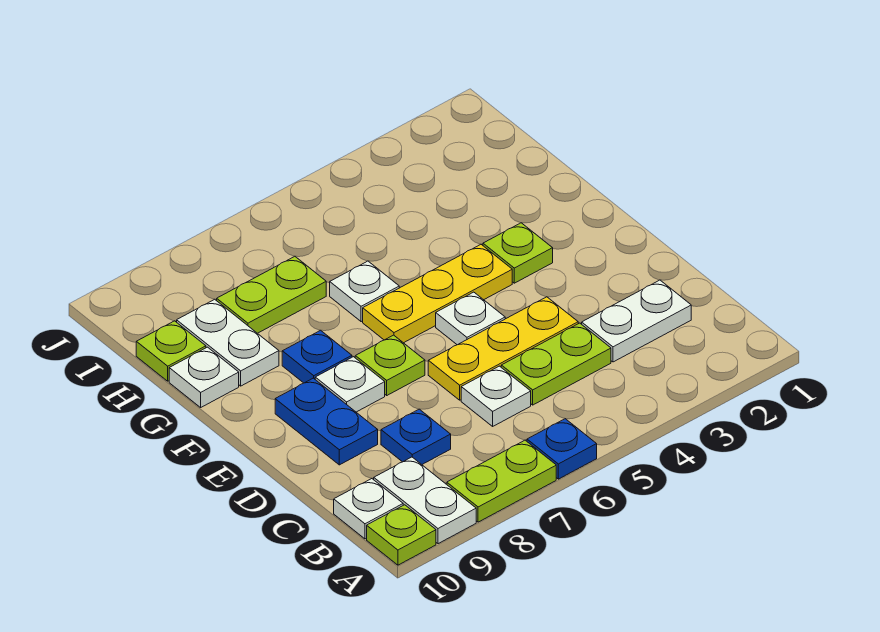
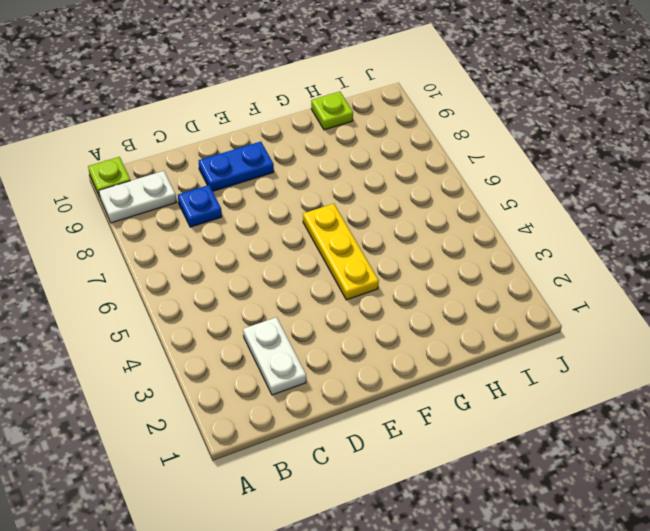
none -> blue plate A6 level 1
none -> lime plate A7:A8 level 1
none -> white plate B10 level 1

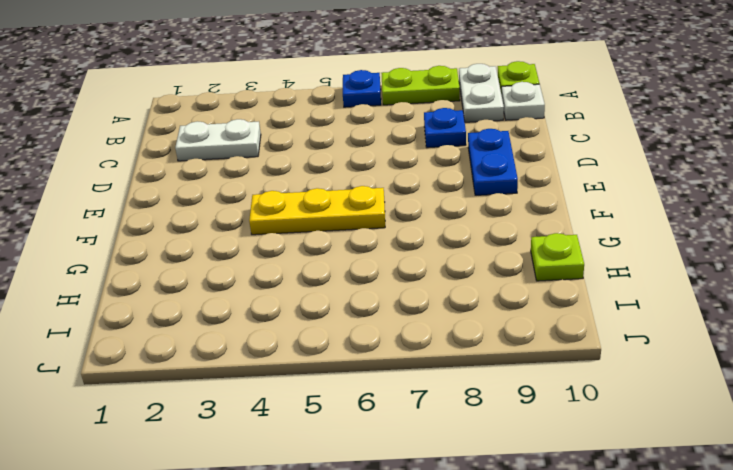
none -> lime plate C4:C5 level 1
none -> white plate C6 level 1
none -> yellow plate D4:D6 level 1

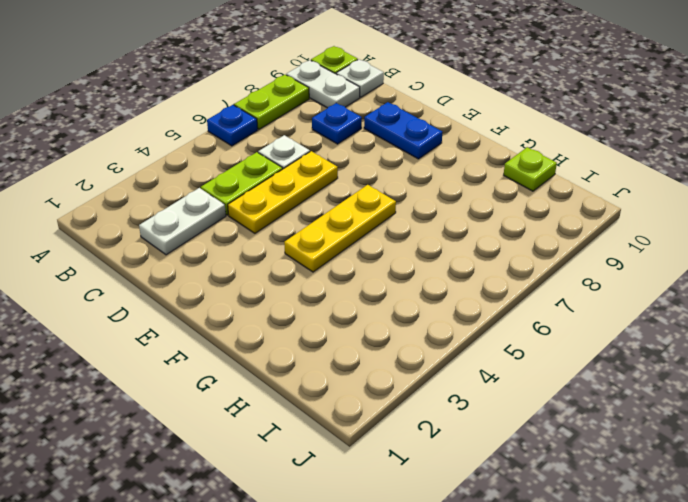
none -> white plate E5 level 1
none -> lime plate E7 level 1
none -> white plate E8 level 1

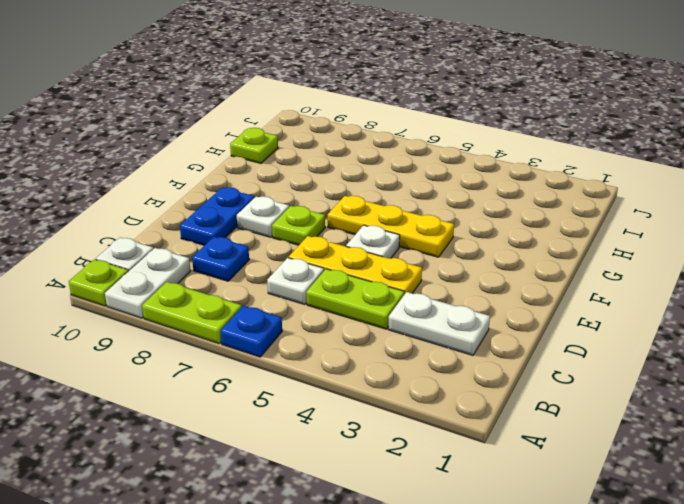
none -> lime plate F3 level 1
none -> blue plate F8 level 1
none -> white plate G6 level 1

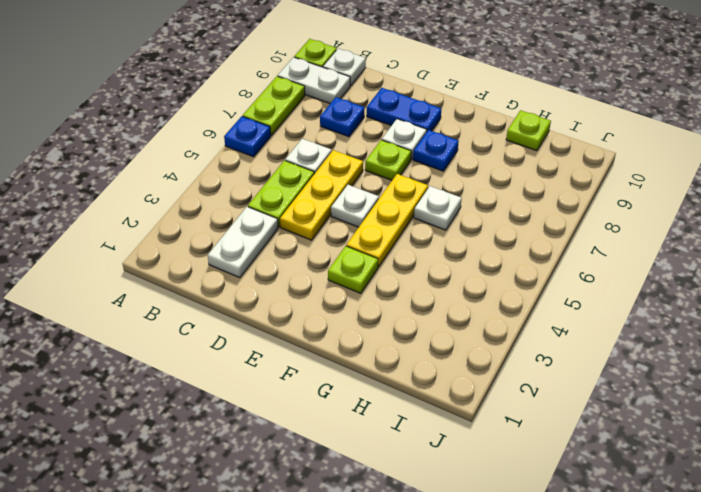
none -> white plate G9:H9 level 1
none -> white plate G10 level 1
none -> lime plate H7:H8 level 1

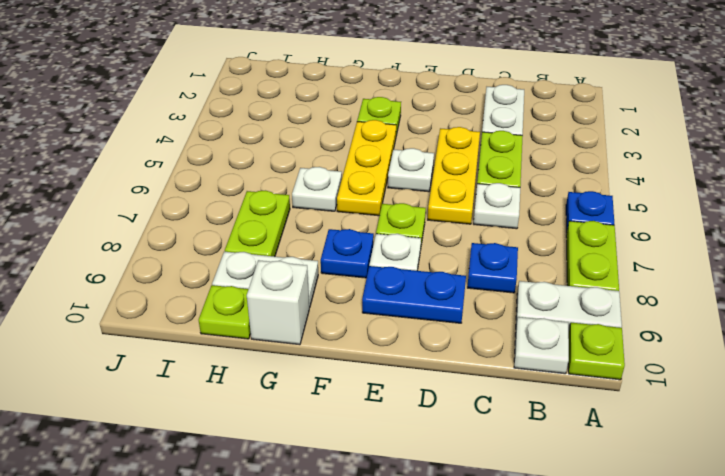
white brick G10 level 1 -> white plate G10 level 1

